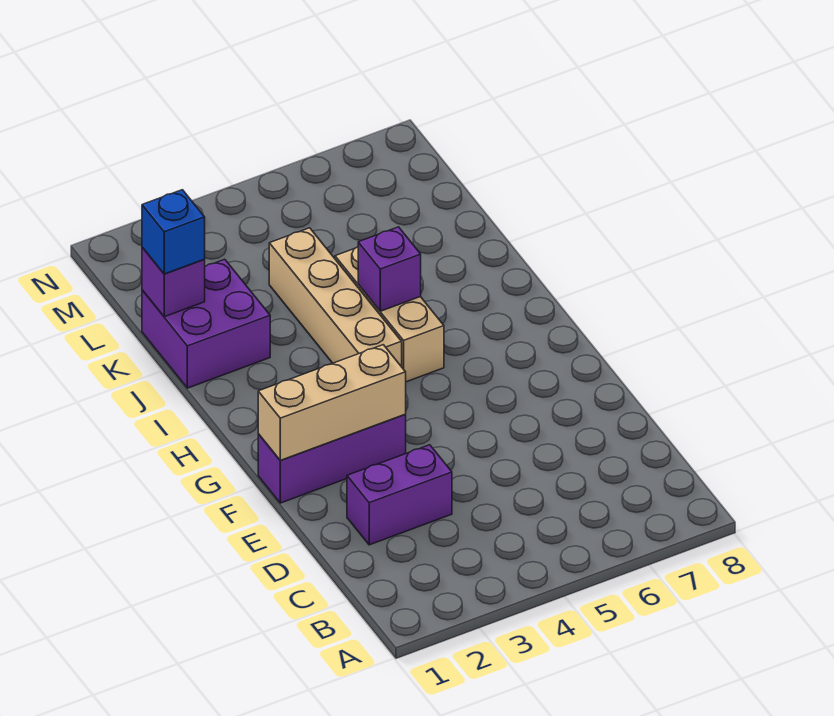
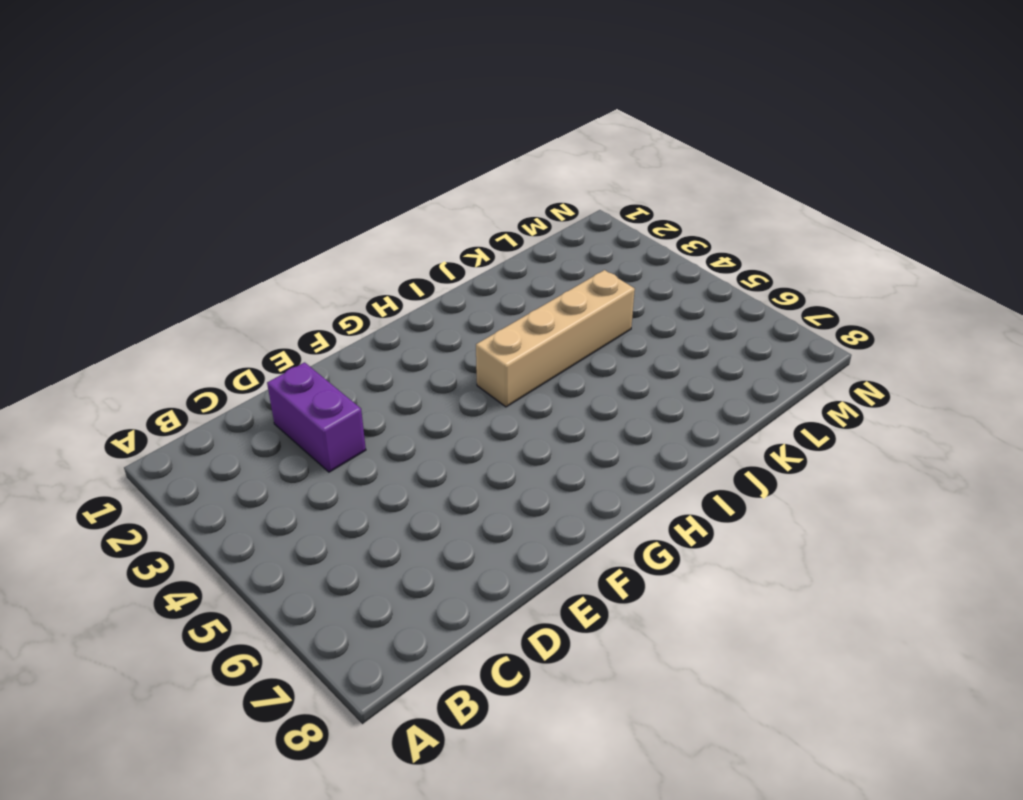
none -> purple brick F1:F3 level 1
none -> tan brick H5:J5 level 1

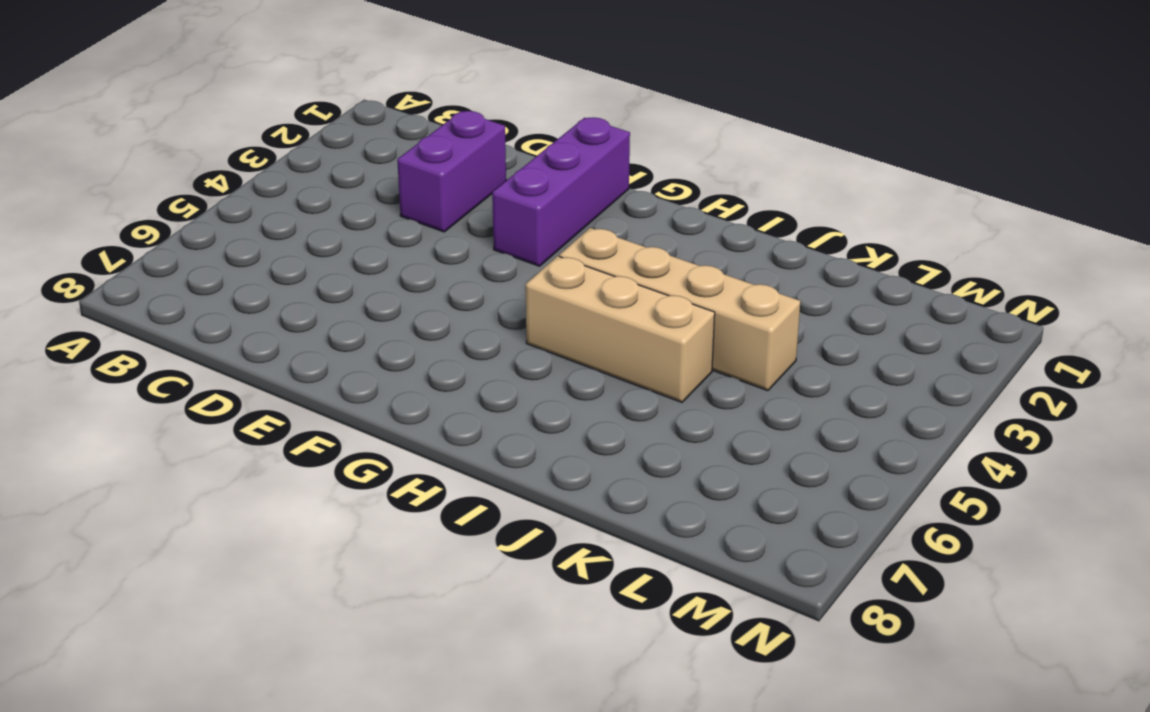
none -> purple brick J1:K2 level 1
none -> tan brick F1:F3 level 2

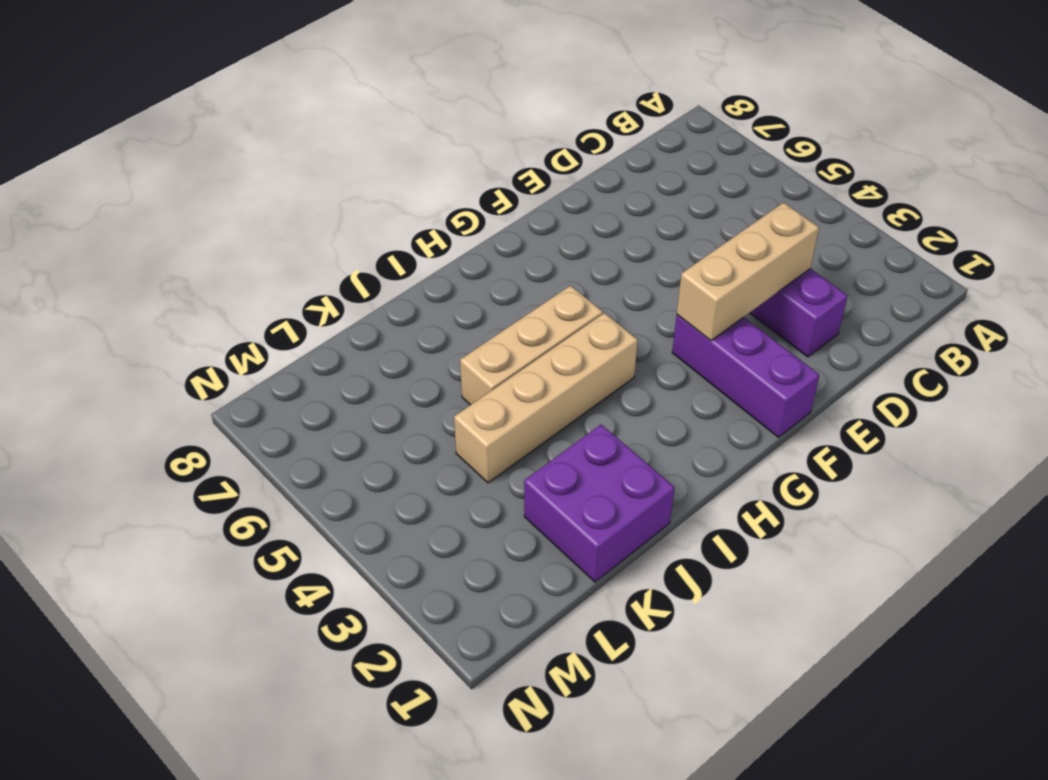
tan brick D3:F3 level 2 -> tan brick F1:F3 level 2
none -> purple brick I5 level 2
none -> purple brick K1 level 2

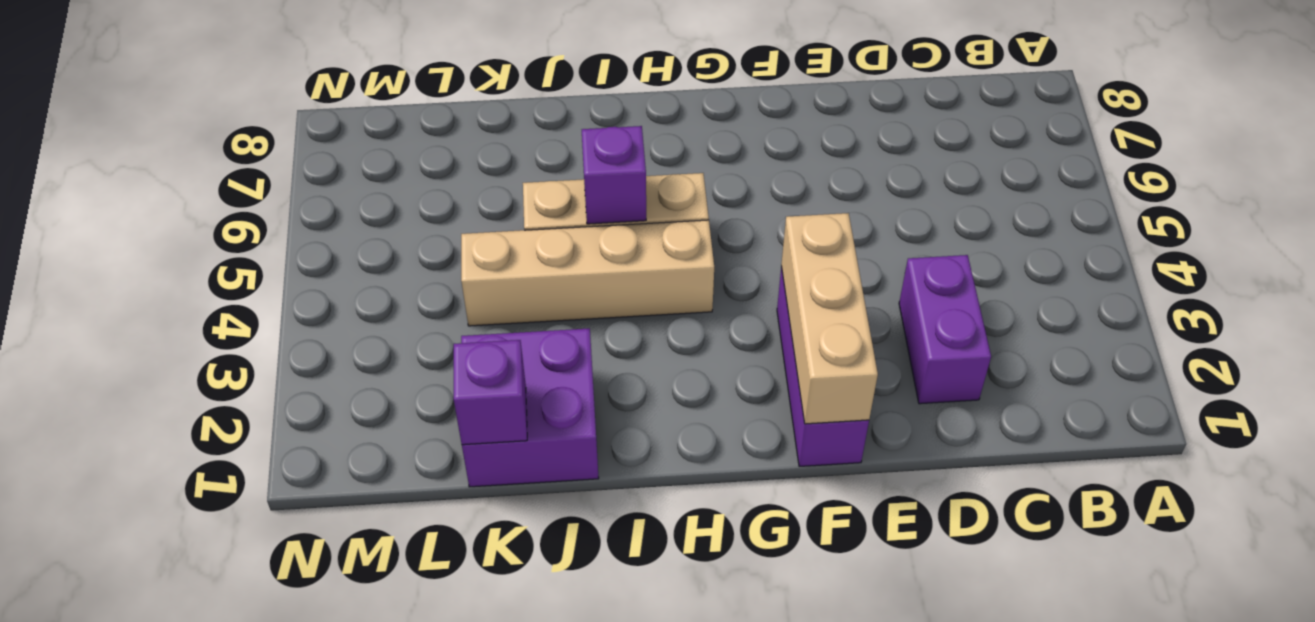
none -> blue brick K1 level 3

